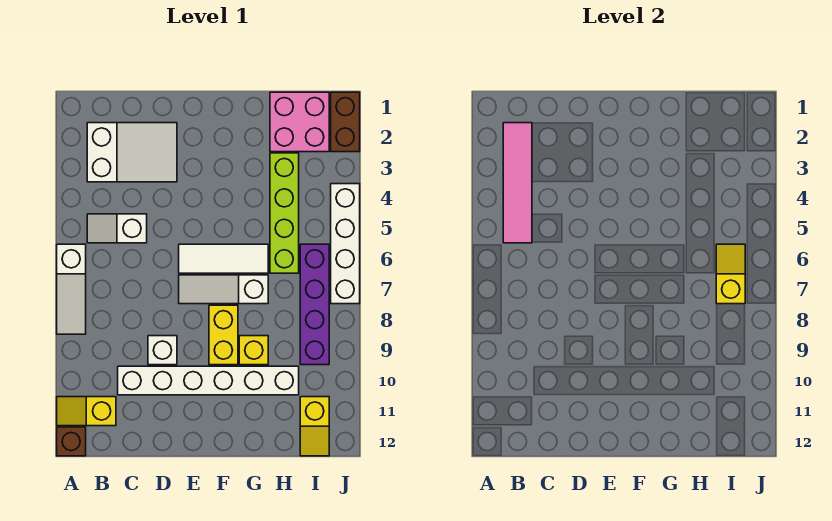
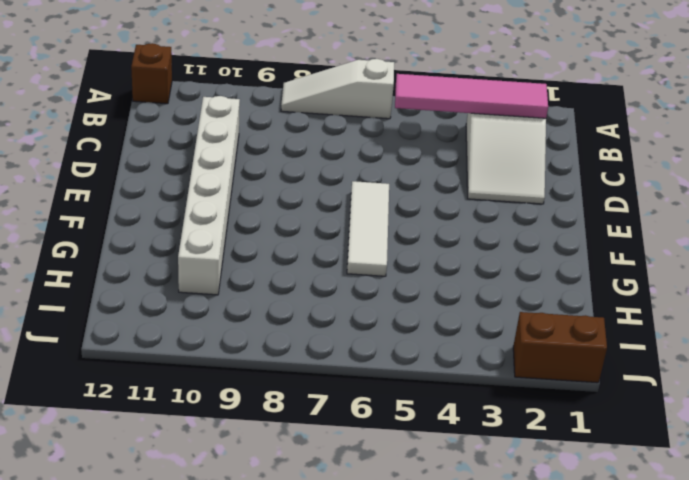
none -> yellow slope A11:B11 level 1 top B
none -> white slope B5:C5 level 1 top C
none -> white brick D9 level 1

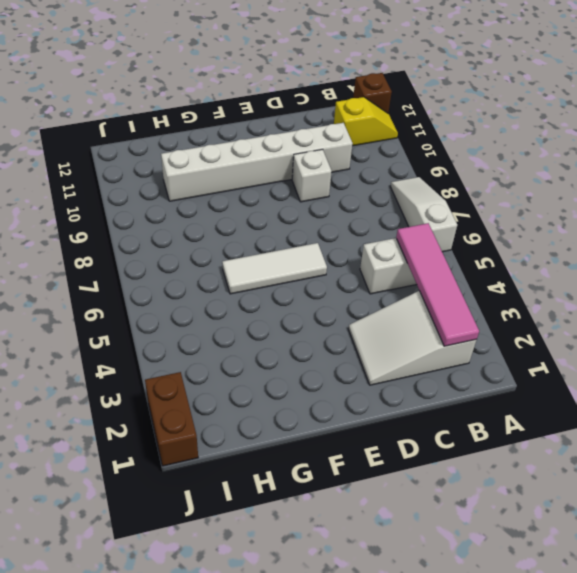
none -> white slope E7:G7 level 1 top G
none -> yellow brick F8:F9 level 1
none -> yellow brick G9 level 1

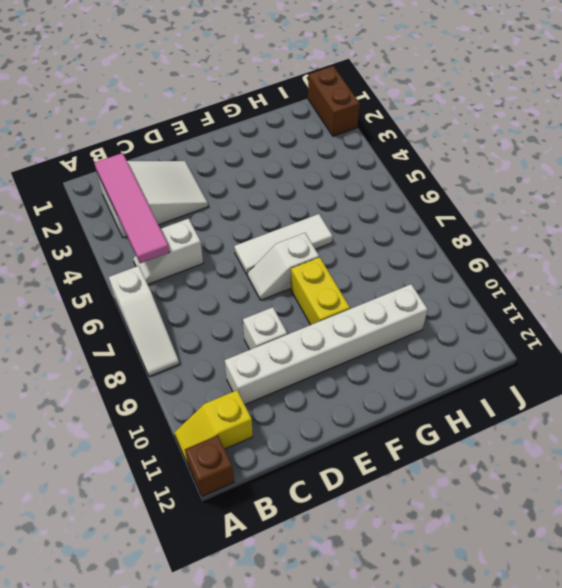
white slope E7:F7 level 1 top F -> white slope E7:G7 level 1 top G
none -> yellow brick G9 level 1
none -> pink brick H1:I2 level 1
none -> lime brick H3:H6 level 1

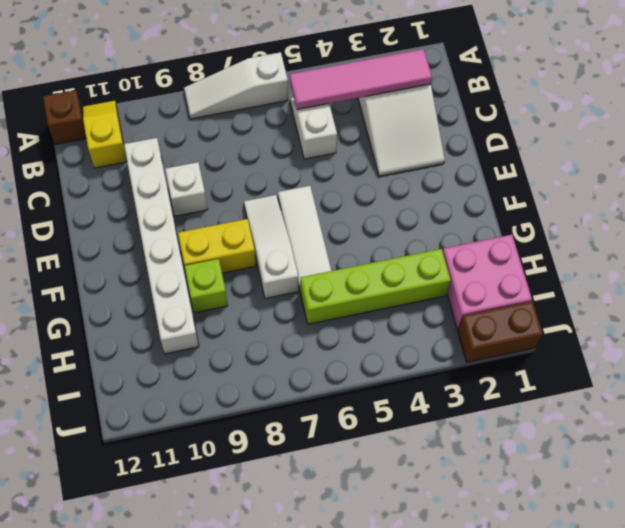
lime brick G9 level 1 -> yellow brick G9 level 1
none -> purple brick I6:I9 level 1
none -> yellow slope I11:I12 level 1 top 11
none -> white brick J4:J7 level 1

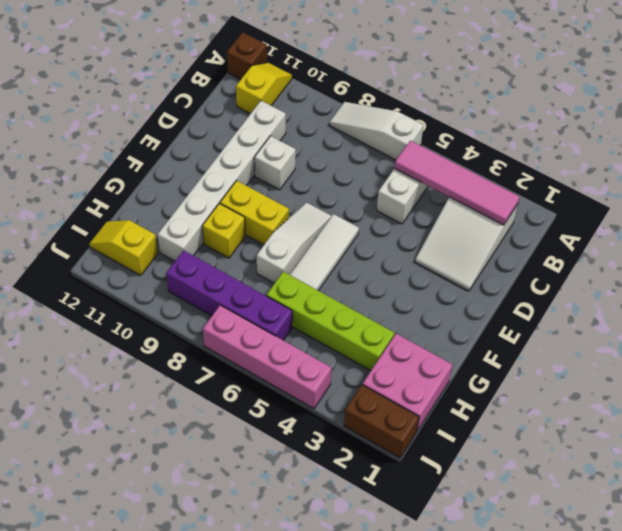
pink brick J4:J7 level 1 -> white brick J4:J7 level 1
none -> yellow slope I6:I7 level 2 top 7

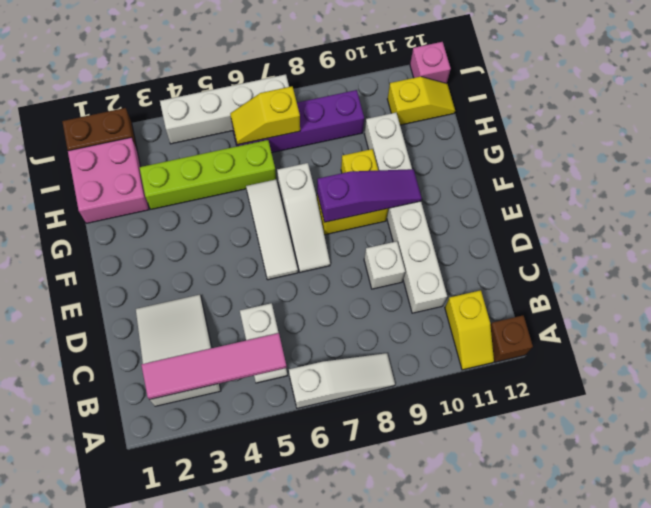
purple slope F8:F10 level 2 top 8 -> none
pink brick J12 level 1 -> none

